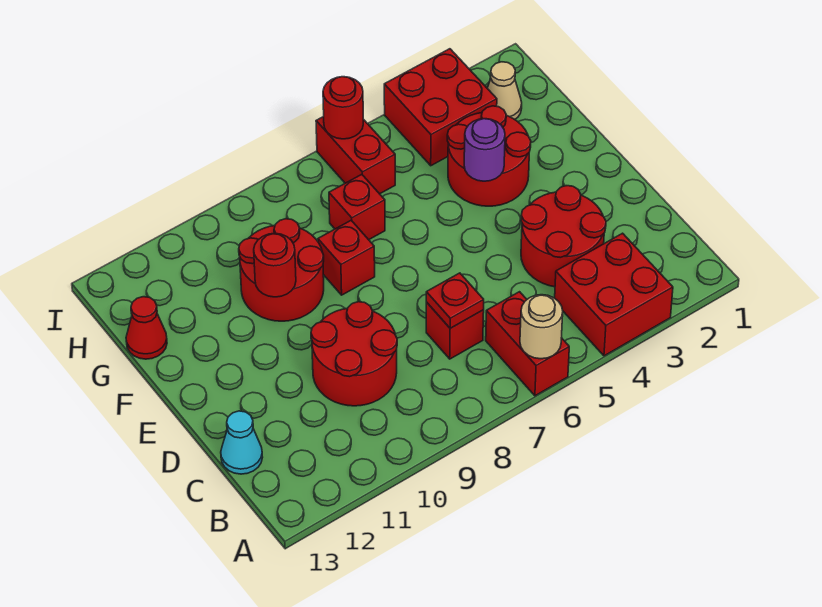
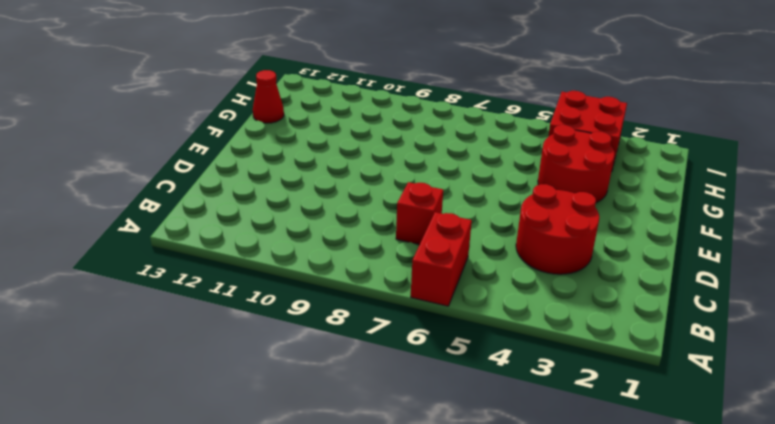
none -> red brick A3:B4 level 1
none -> red round brick C9:D10 level 1
none -> cyan cone C13 level 1

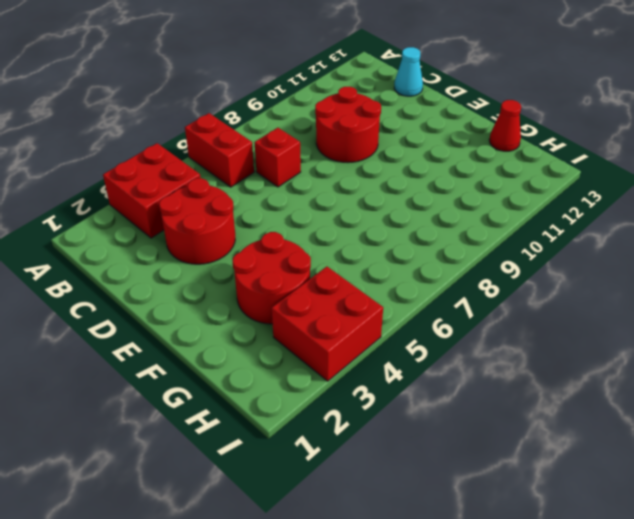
none -> red brick F8 level 1
none -> red round brick F9:G10 level 1
none -> red brick G7 level 1

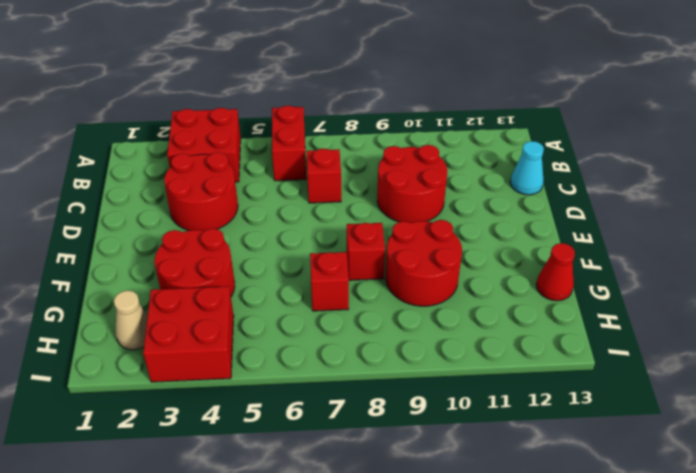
none -> red brick H6:I6 level 1
none -> tan round brick A6 level 2
none -> red plate C7 level 2

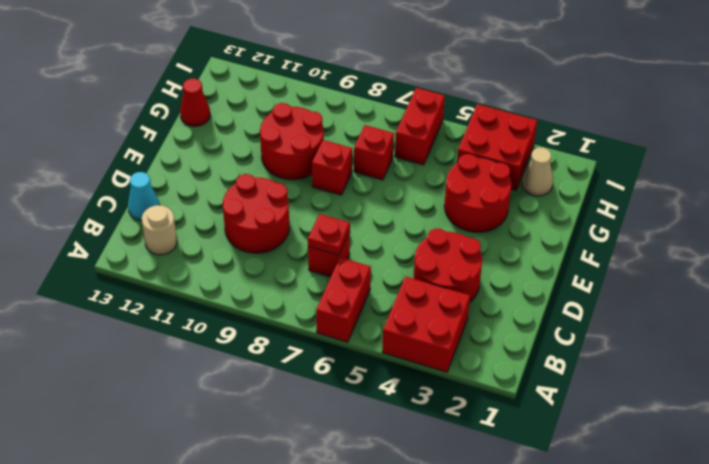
tan round brick B12 level 1 -> tan round brick A6 level 2
none -> purple round brick F4 level 2
none -> red round brick F10 level 2
none -> red round brick I6 level 2

